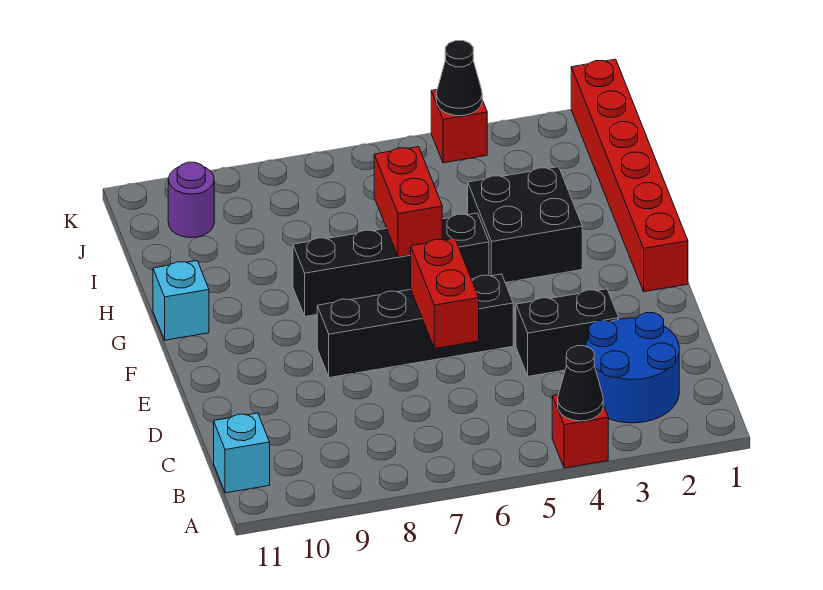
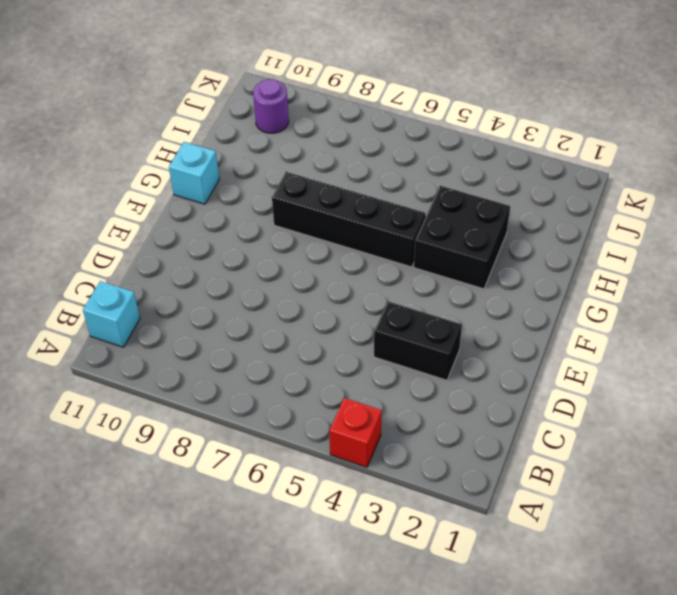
none -> blue round brick B2:C3 level 1
none -> black brick E5:E8 level 1
none -> red brick F1:K1 level 1

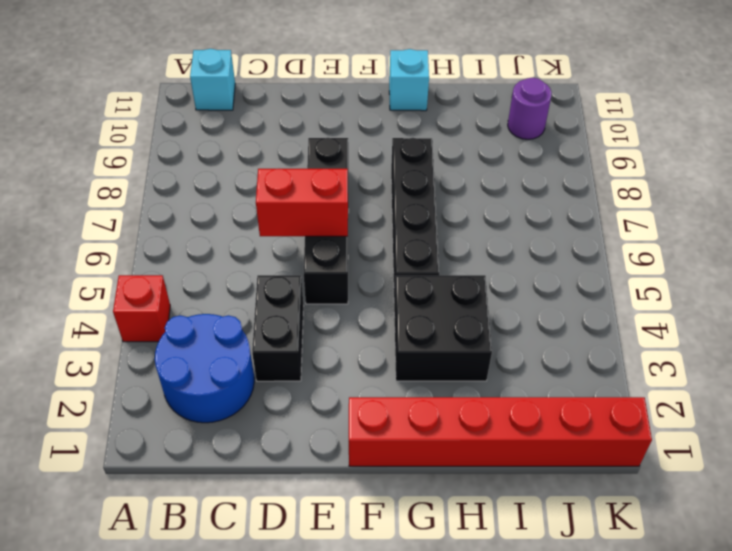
none -> red brick K4 level 1
none -> black cone A4 level 2
none -> red brick G6:H6 level 2

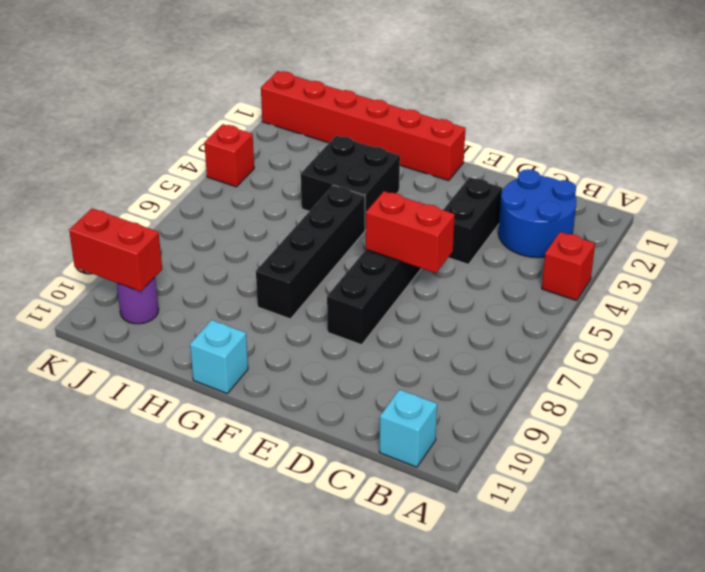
red brick J10:K10 level 2 -> red brick G6:H6 level 2
none -> black cone A4 level 2
none -> black cone K4 level 2

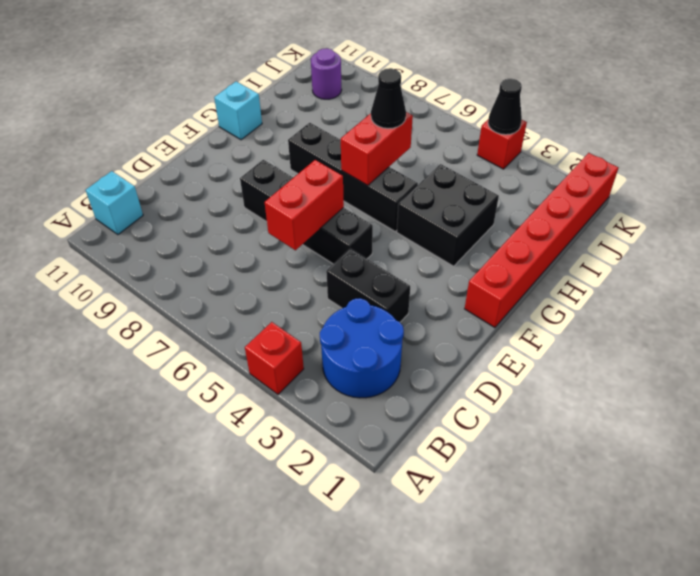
black cone H6 level 3 -> black cone A4 level 2

